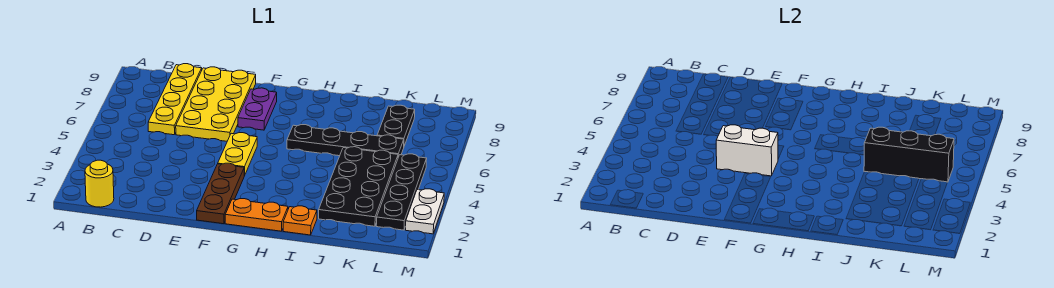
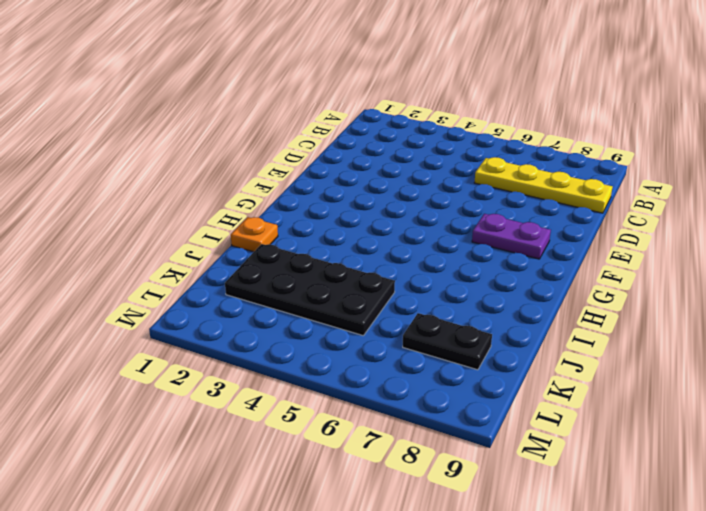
none -> yellow round brick B1 level 1
none -> yellow plate D6:E9 level 1
none -> brown plate F1:F3 level 1

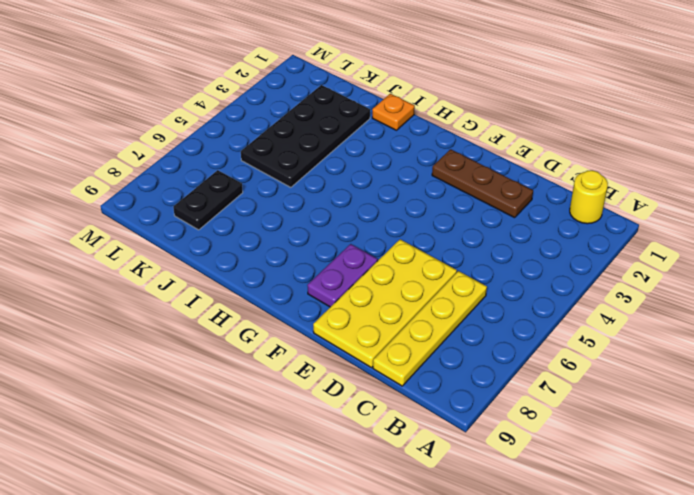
brown plate D2:F2 level 1 -> brown plate F1:F3 level 1
none -> yellow plate F4:F5 level 1
none -> orange plate G1:H1 level 1
none -> black plate H6:K6 level 1

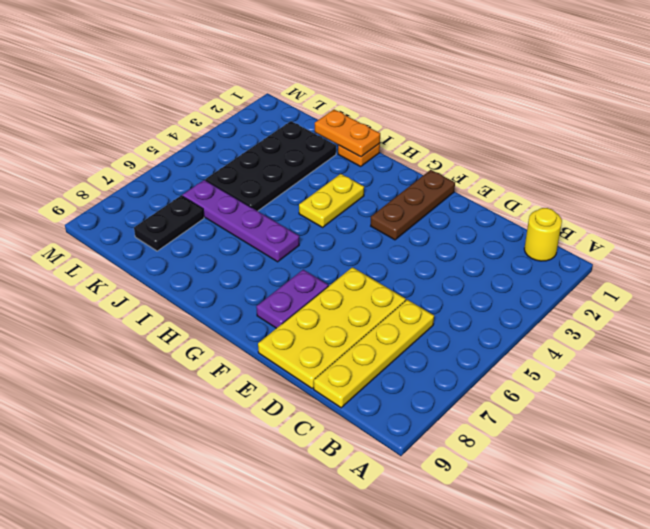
yellow plate H3:H4 level 1 -> yellow plate F4:F5 level 1
purple plate H6:K6 level 1 -> black plate H6:K6 level 1
orange plate I1:J1 level 2 -> orange plate G1:H1 level 1
none -> black plate L2:L5 level 1
none -> white plate M2:M3 level 1
none -> white brick E4:F4 level 2

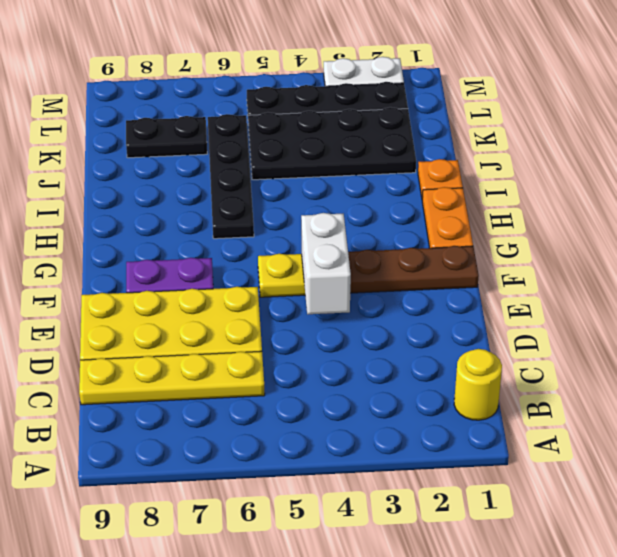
none -> black brick J5:L5 level 2

